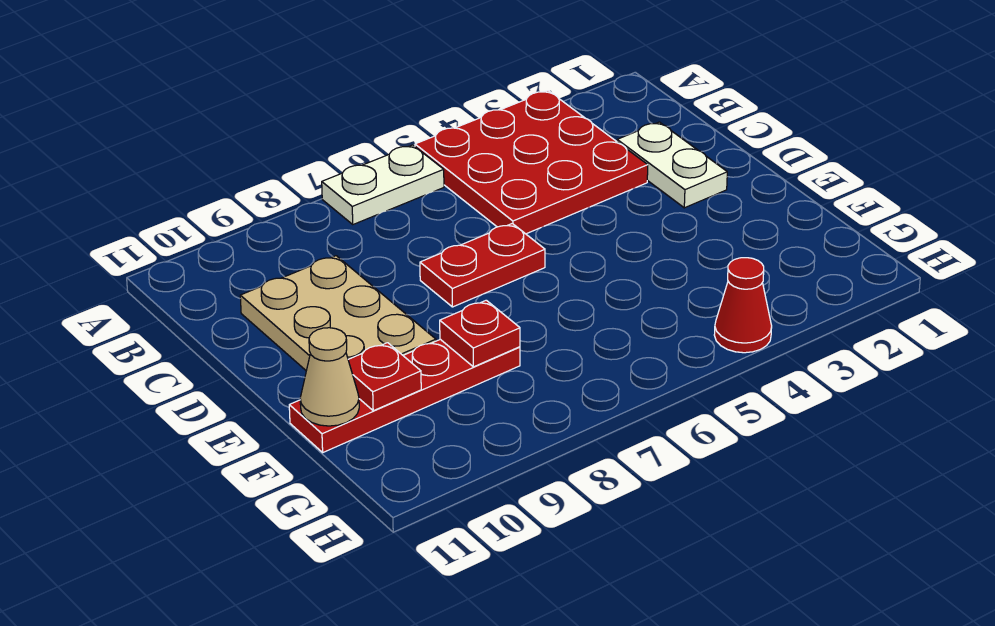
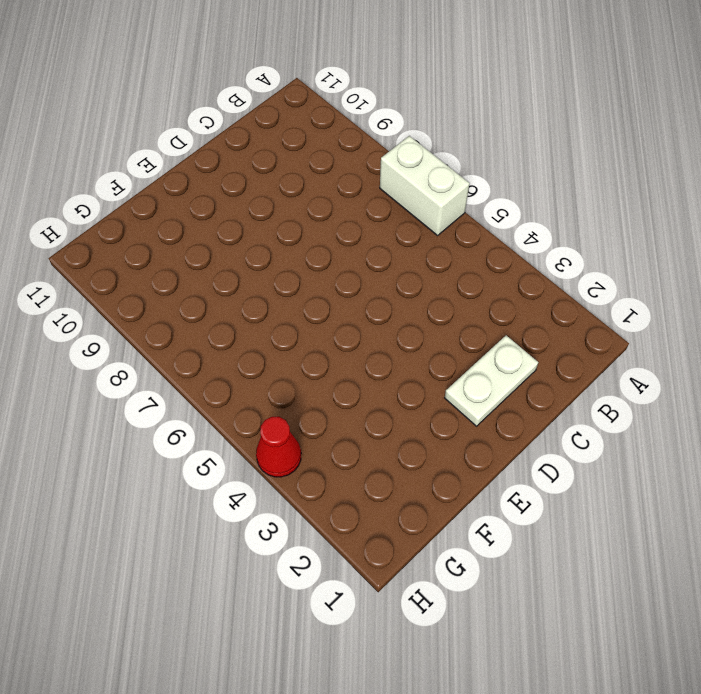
white brick A6:A7 level 1 -> white plate A6:A7 level 1
none -> red plate A3:C5 level 1
none -> tan plate C9:E10 level 1

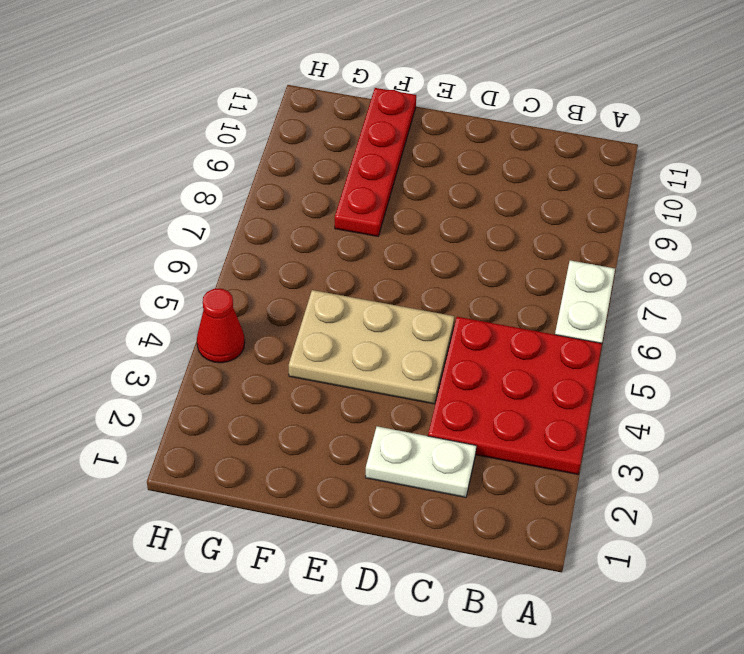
tan plate D4:F5 level 1 -> tan plate C9:E10 level 1
none -> red plate D6:D7 level 1
none -> red plate F8 level 2

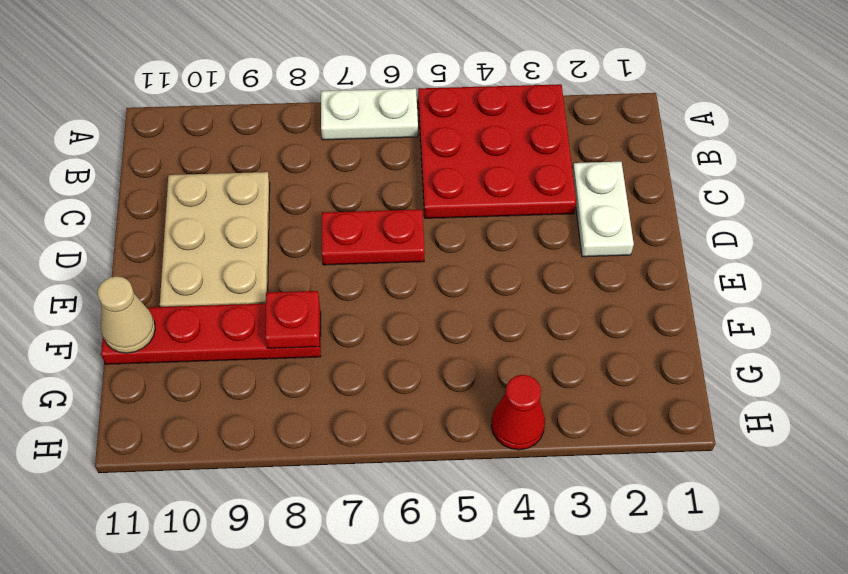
none -> red plate F10 level 2

